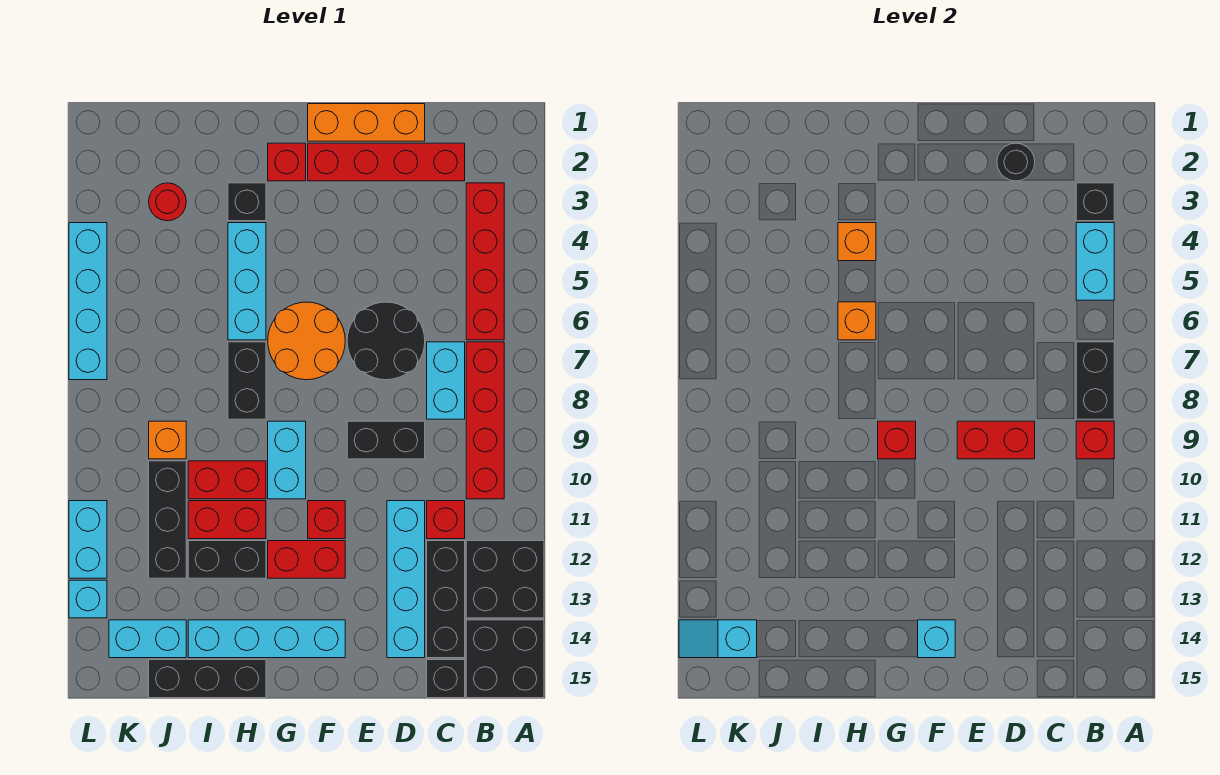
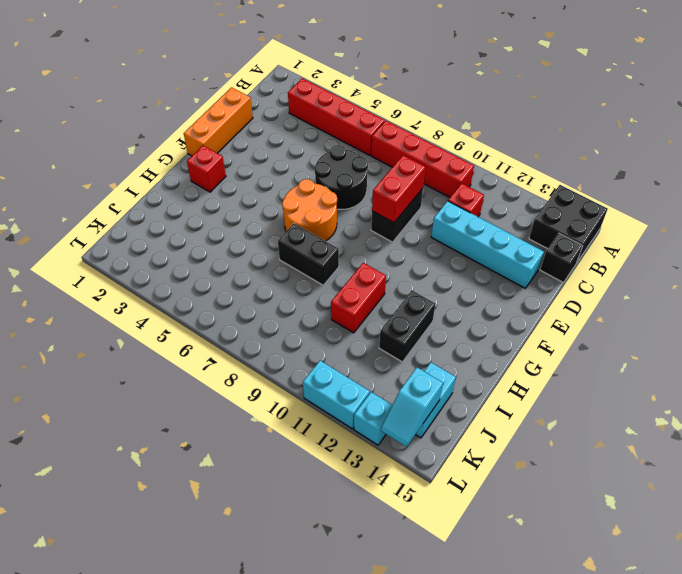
none -> black brick A12:B13 level 1
none -> red brick C2:F2 level 1
none -> cyan brick C7:C8 level 1
none -> black brick C12:C14 level 1

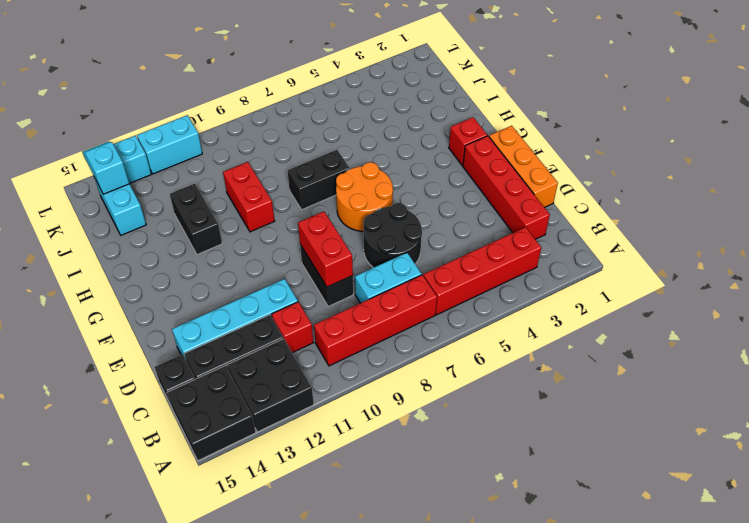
none -> red brick F11 level 1
none -> red brick F12:G12 level 1
none -> cyan brick F14:I14 level 1
none -> cyan brick G9:G10 level 1

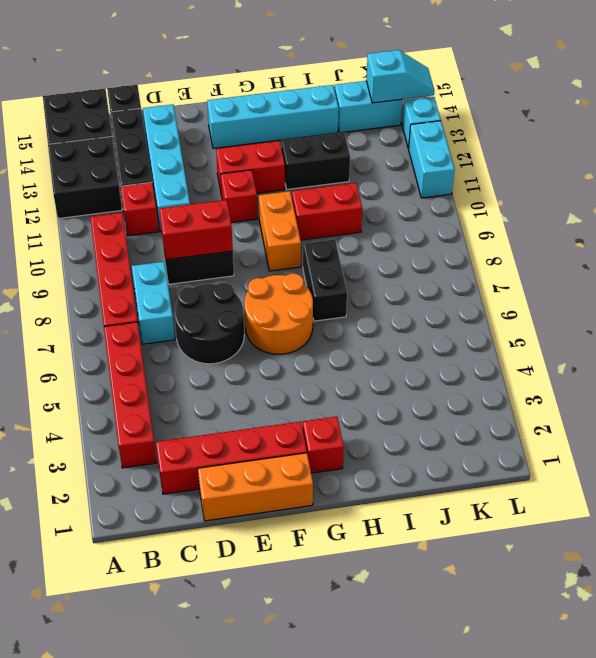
orange brick G9:G10 level 1 -> cyan brick G9:G10 level 1
none -> black brick H3 level 1
none -> cyan brick H4:H6 level 1
none -> red brick H11:I11 level 1
none -> black brick H15:J15 level 1

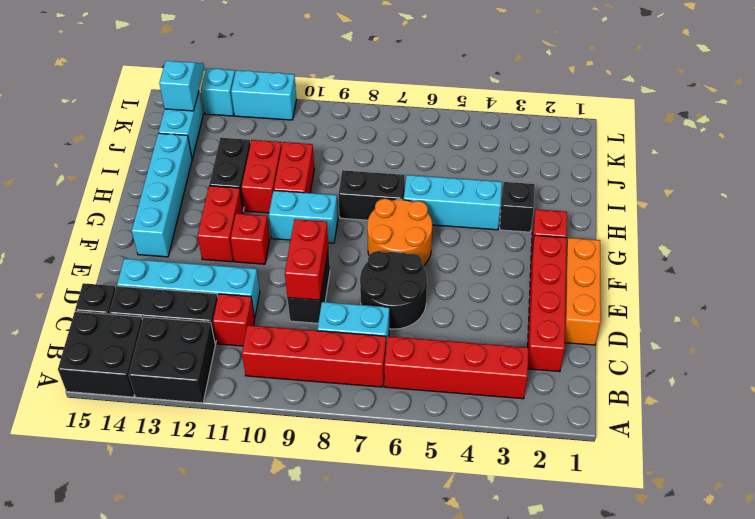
none -> black brick H15:J15 level 1
none -> red round brick J3 level 1
none -> orange brick J9 level 1
none -> black brick J10:J12 level 1

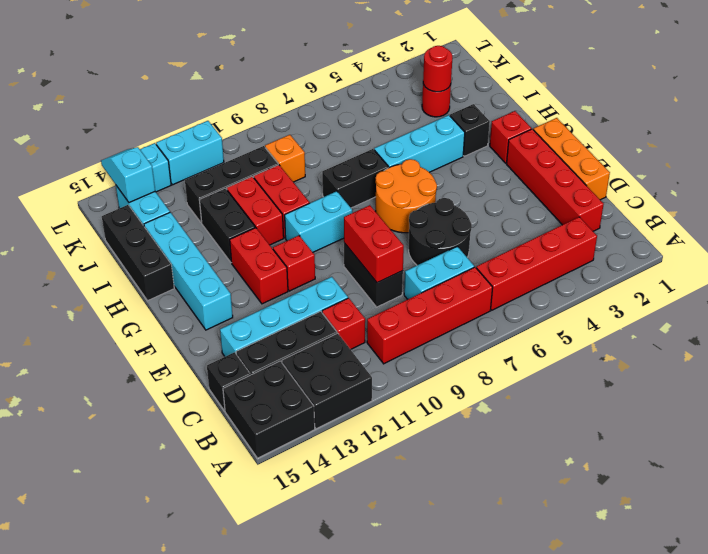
red round brick J3 level 2 -> none
none -> cyan brick L4:L7 level 1
none -> black brick B3 level 2
none -> cyan brick B4:B5 level 2
none -> black brick B7:B8 level 2

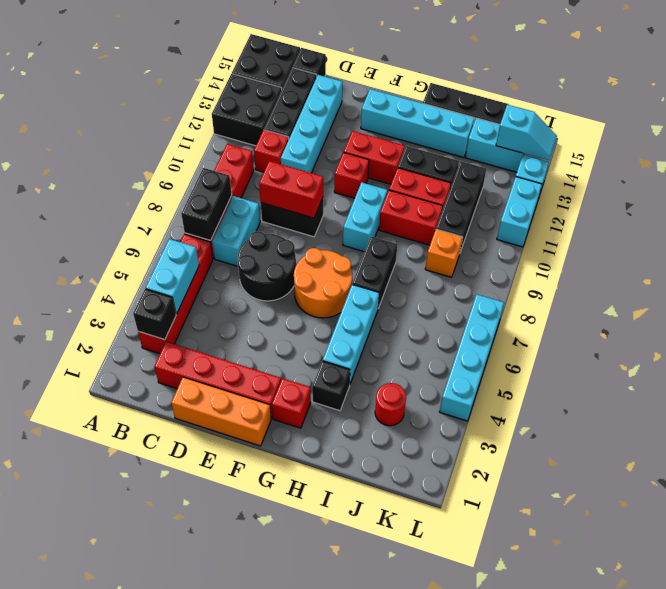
none -> red brick B9 level 2
none -> black round brick D2 level 2
none -> cyan brick F14 level 2
none -> red brick G9 level 2

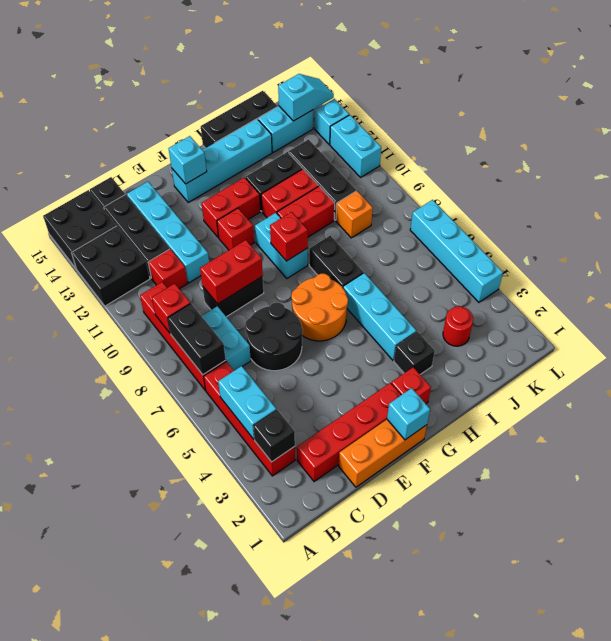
cyan brick F1 level 2 -> none
none -> black round brick D2 level 2
none -> orange brick H4 level 2
none -> orange brick H6 level 2

